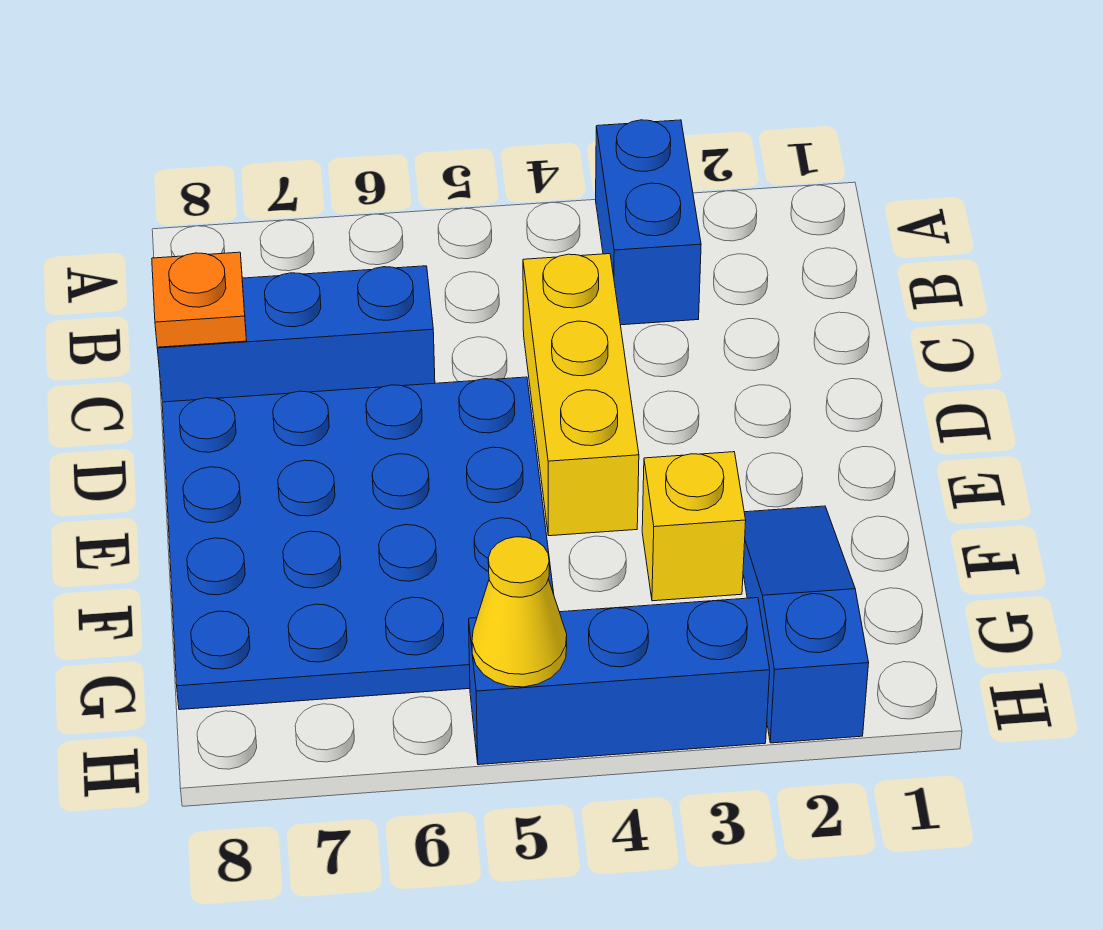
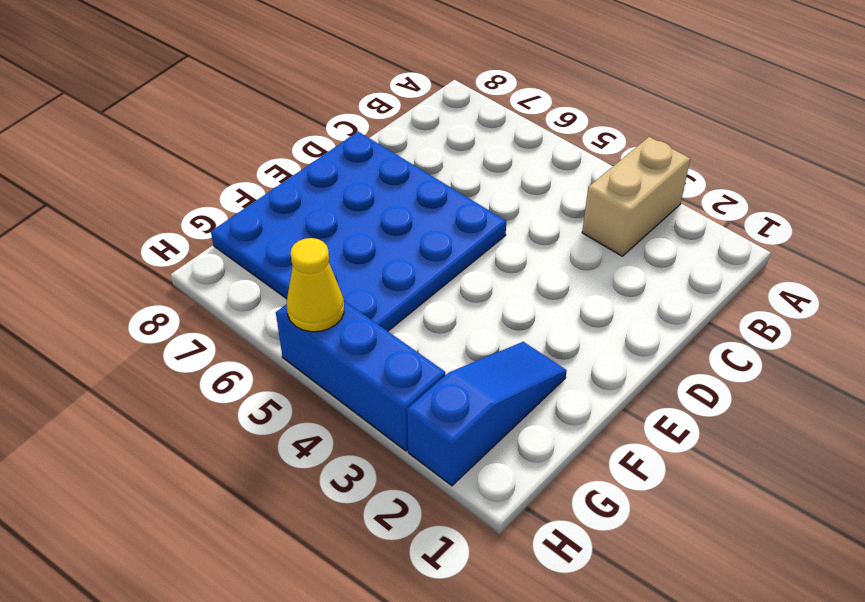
tan brick A3:B3 level 1 -> blue brick A3:B3 level 1
none -> yellow brick C4:E4 level 1
none -> blue brick C6:C8 level 1

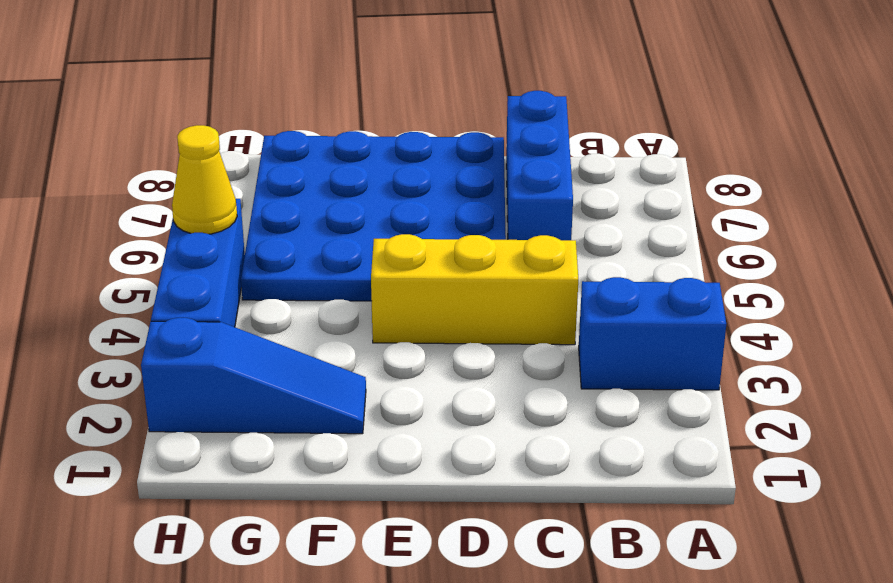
none -> yellow brick F3 level 1
none -> orange plate C8 level 2

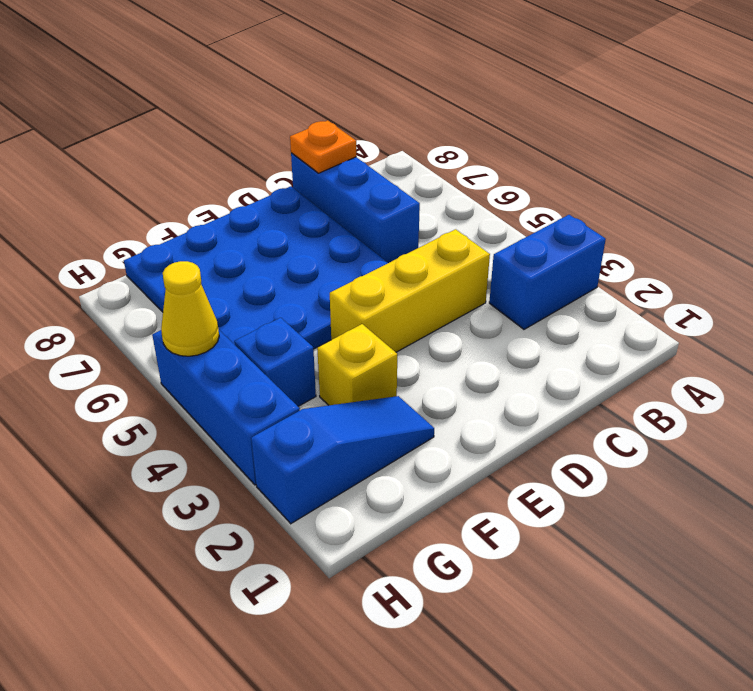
blue brick G4 level 1 -> none

